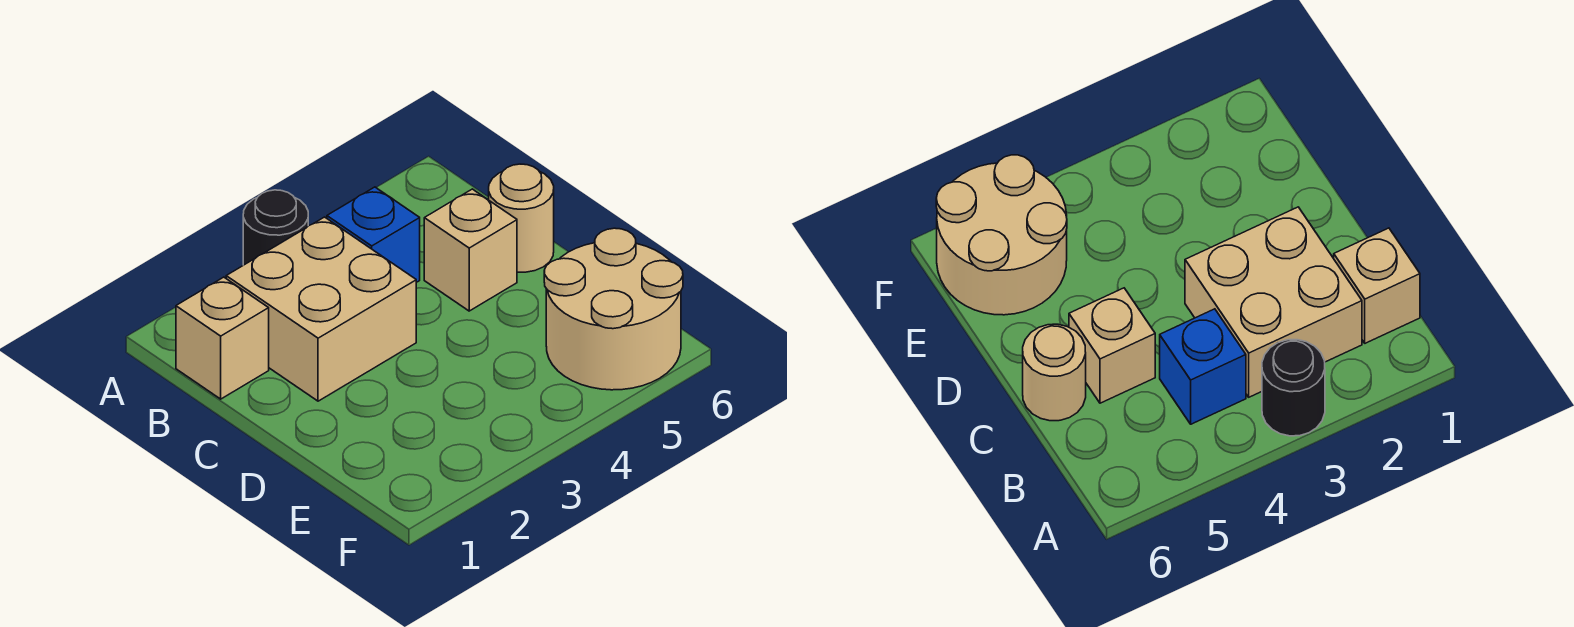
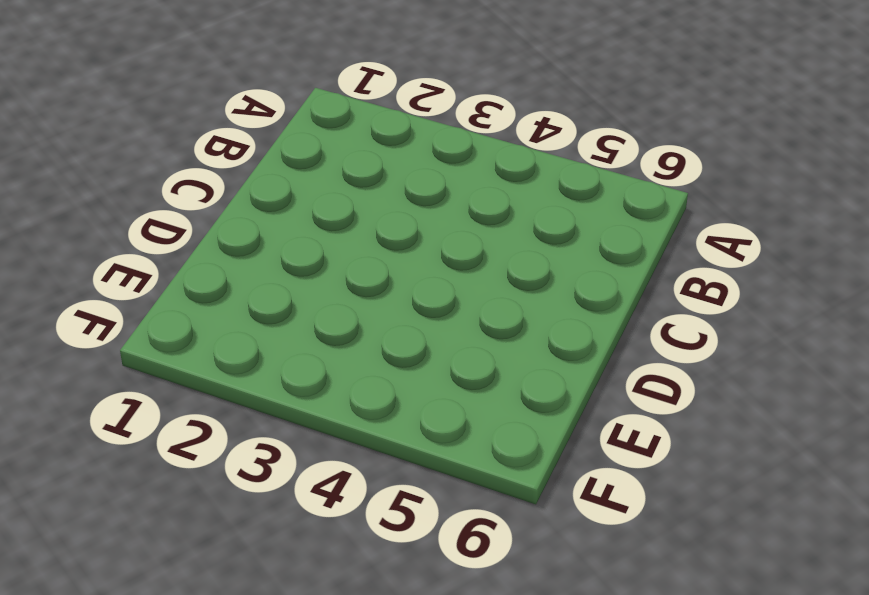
none -> black round brick A3 level 1
none -> tan brick B1 level 1

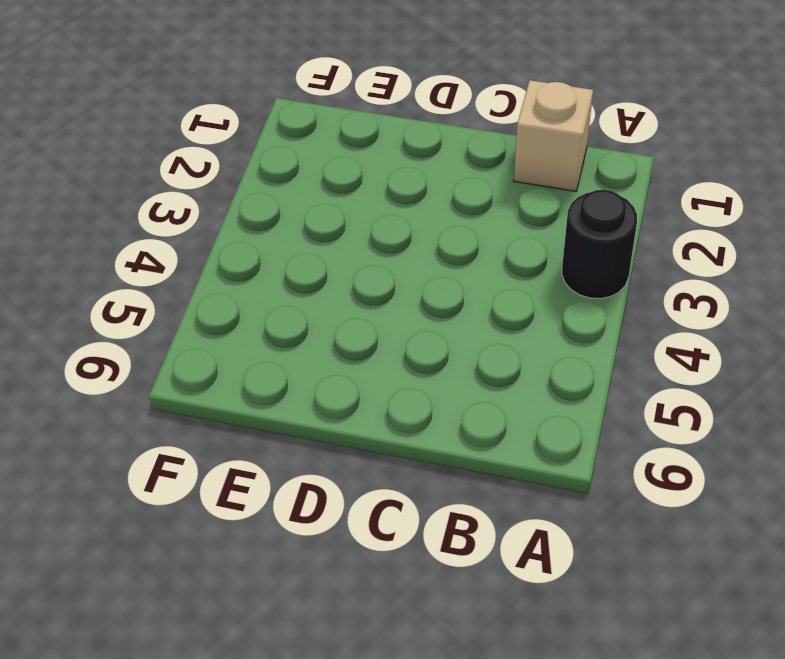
none -> tan brick B2:C3 level 1
none -> blue brick B4 level 1

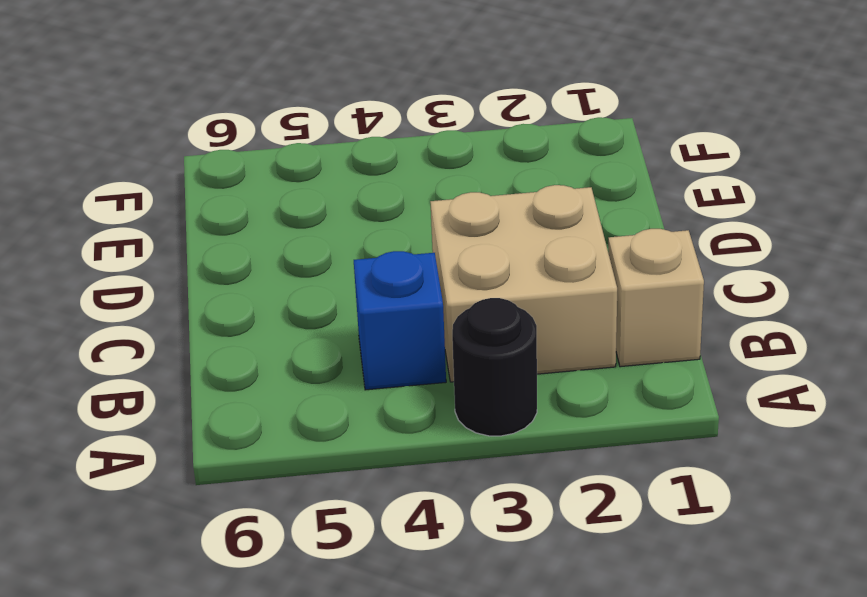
none -> tan brick C5 level 1
none -> tan round brick C6 level 1

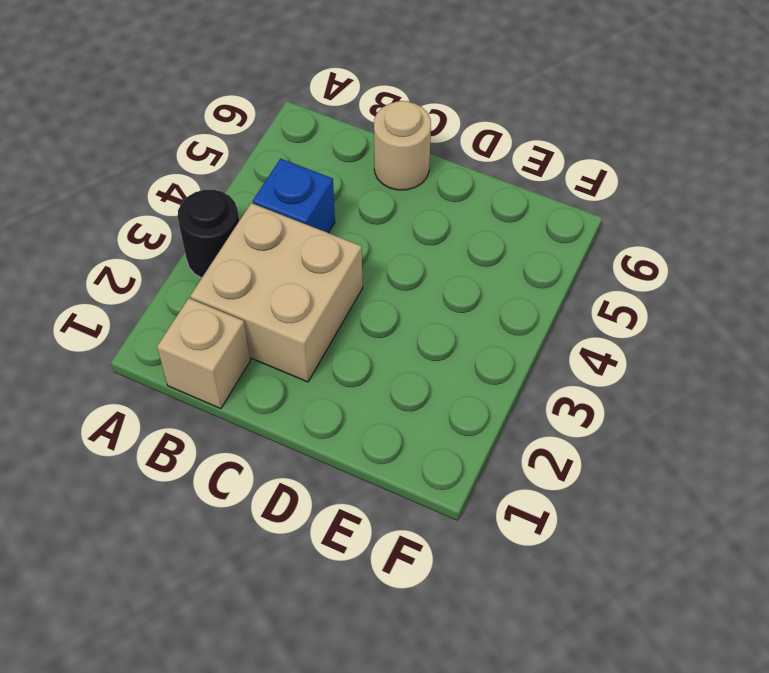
none -> tan brick C5 level 1
none -> tan round brick E5:F6 level 1

